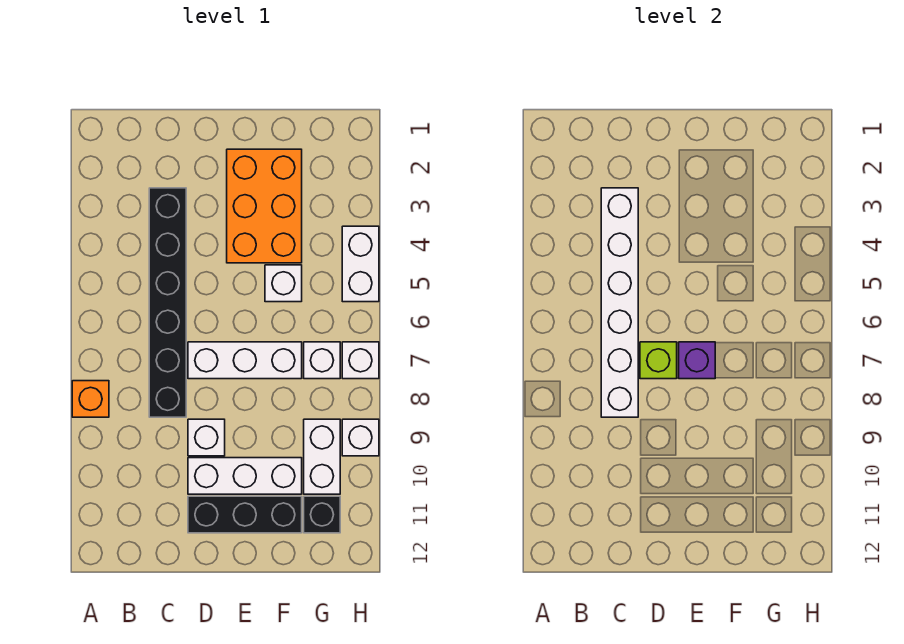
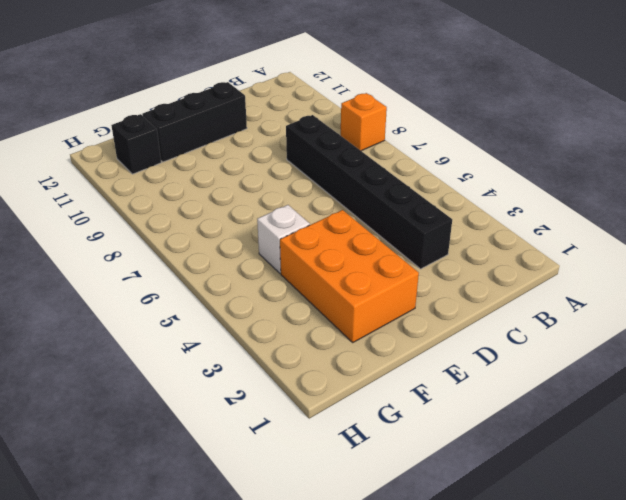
none -> white brick D7:F7 level 1
none -> white brick D9 level 1
none -> white brick D10:F10 level 1

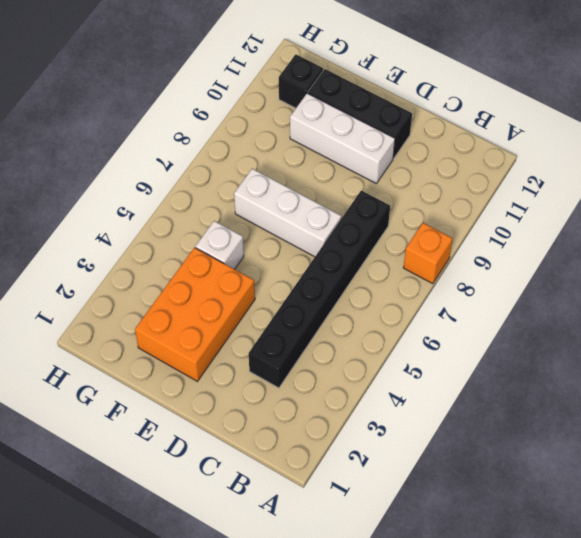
none -> white brick D9 level 1
none -> white brick G7 level 1
none -> white brick G9:G10 level 1

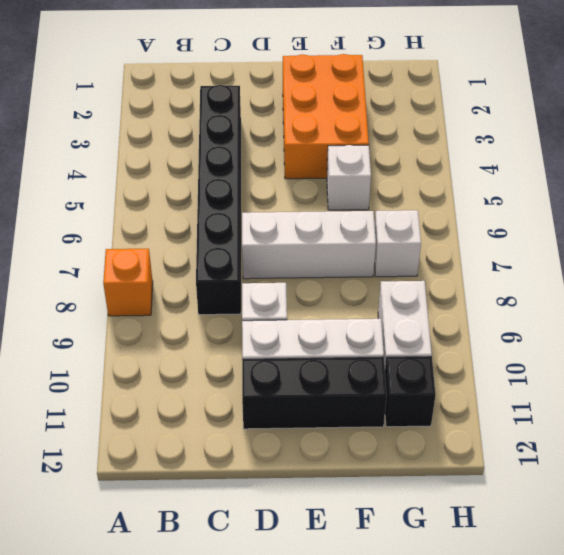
none -> white brick H4:H5 level 1
none -> white brick H7 level 1
none -> white brick H9 level 1

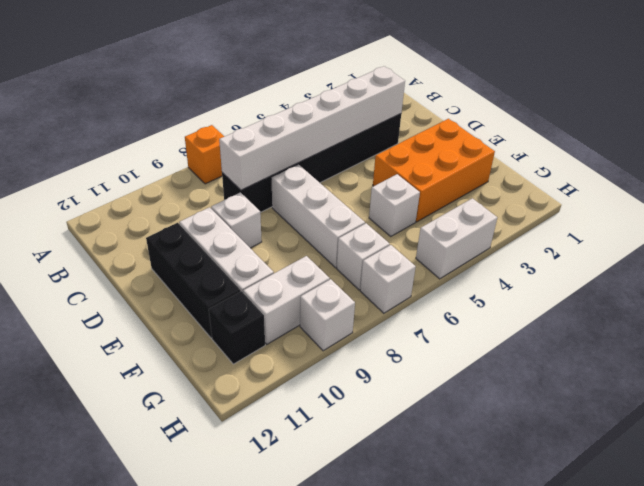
none -> lime brick D7 level 2
none -> purple brick E7 level 2

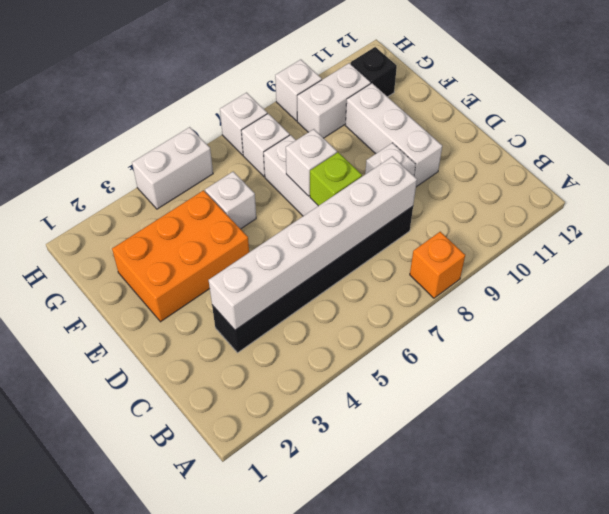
white brick E7 level 2 -> purple brick E7 level 2
none -> black brick D11:F11 level 1

